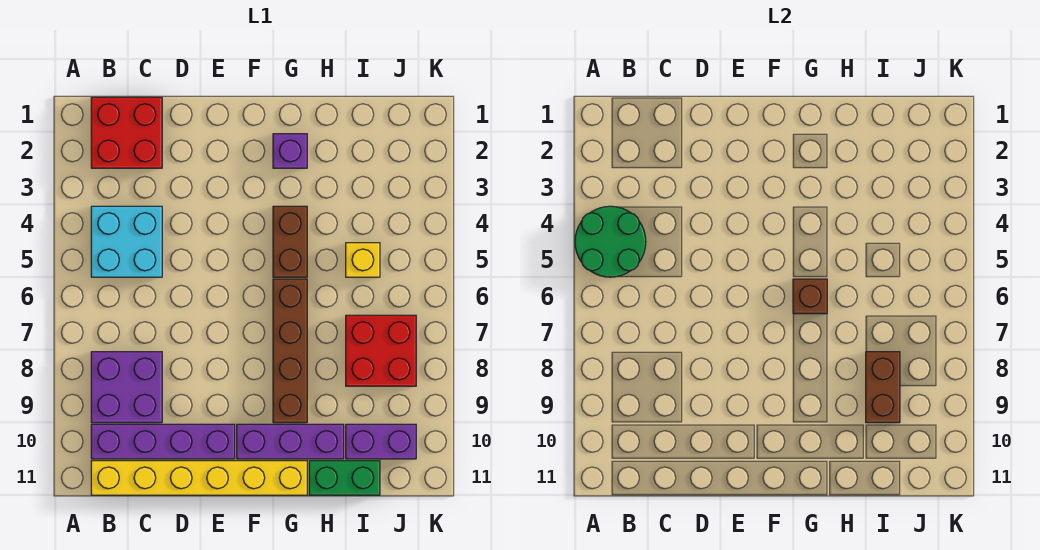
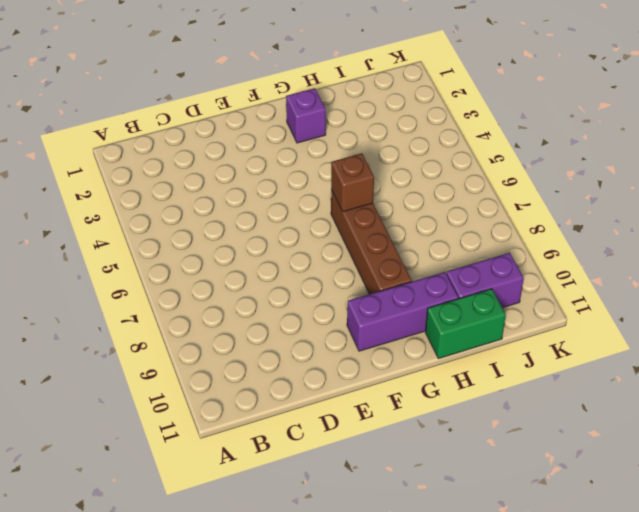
none -> red brick B1:C2 level 1
none -> cyan brick B4:C5 level 1
none -> purple brick B8:C9 level 1

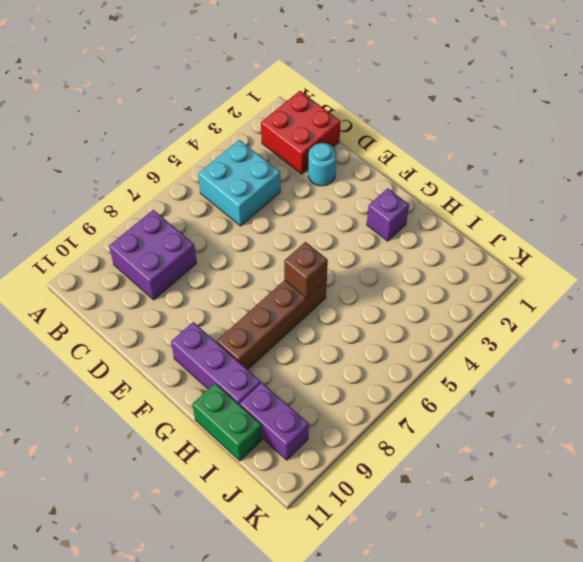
cyan round brick D2 level 1 -> none
none -> purple brick B10:E10 level 1
none -> yellow brick B11:G11 level 1
none -> brown brick G4:G5 level 1

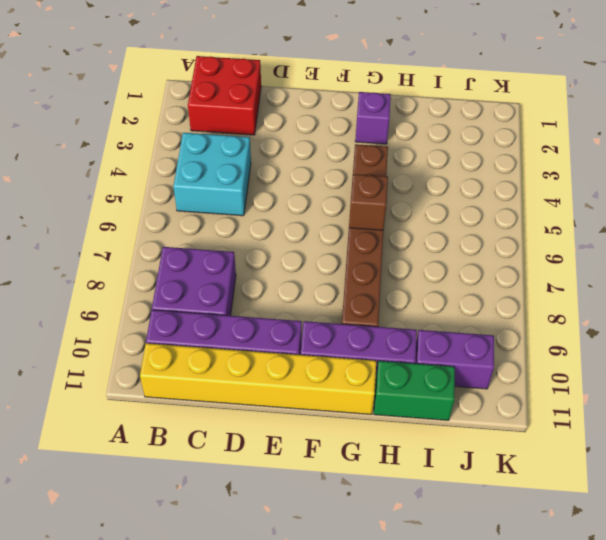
none -> yellow brick I5 level 1
none -> red brick I7:J8 level 1
none -> green round brick A4:B5 level 2

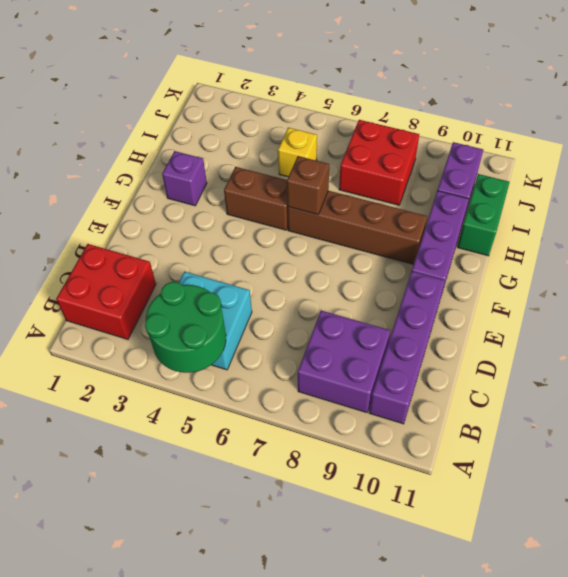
none -> yellow brick B11:G11 level 1
none -> brown brick I8:I9 level 2

